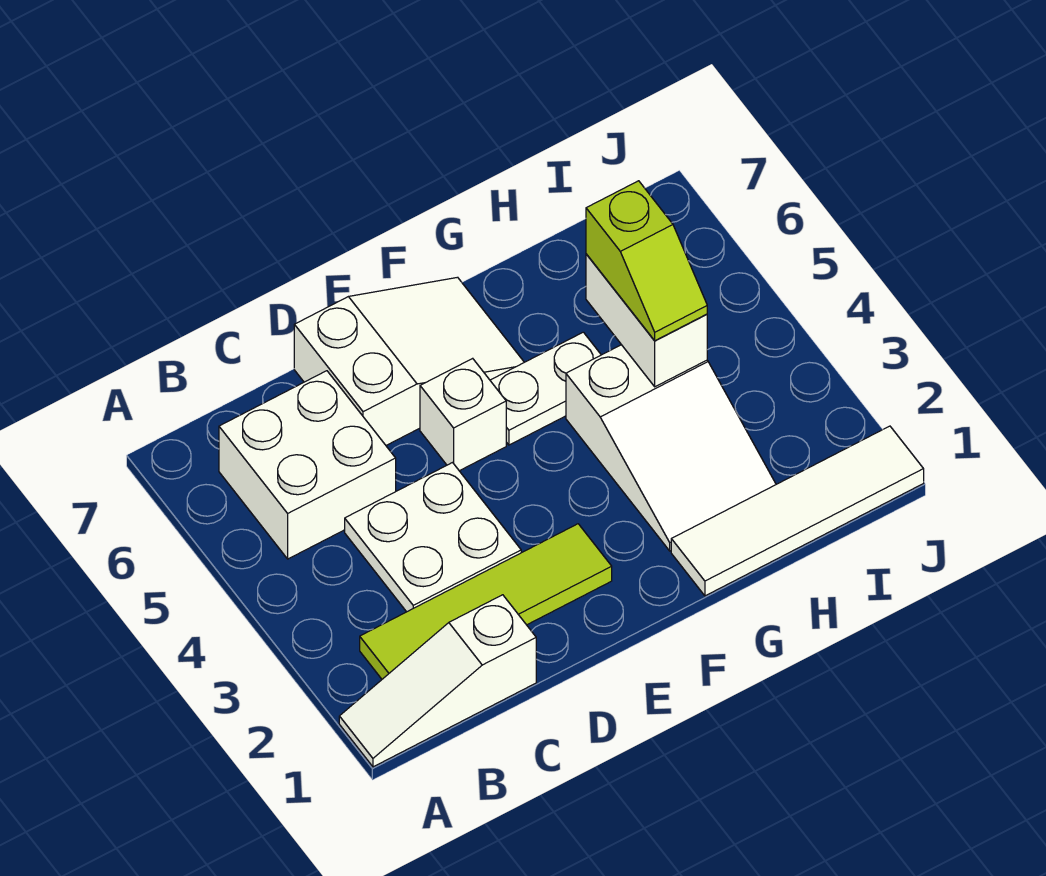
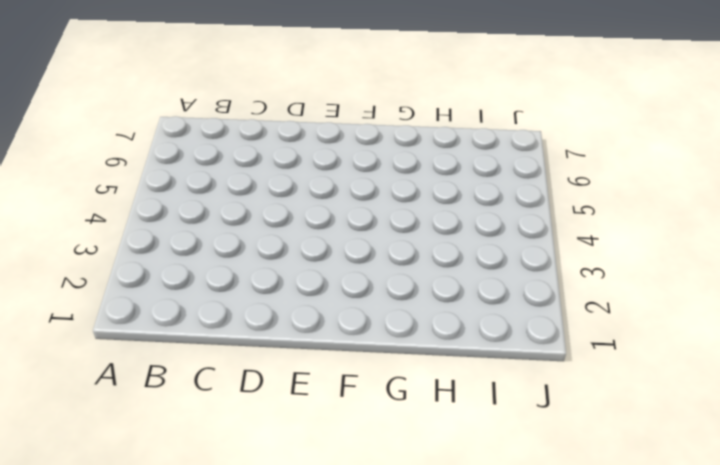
none -> white slope A1:C1 level 1 top C
none -> lime tile B2:E2 level 1

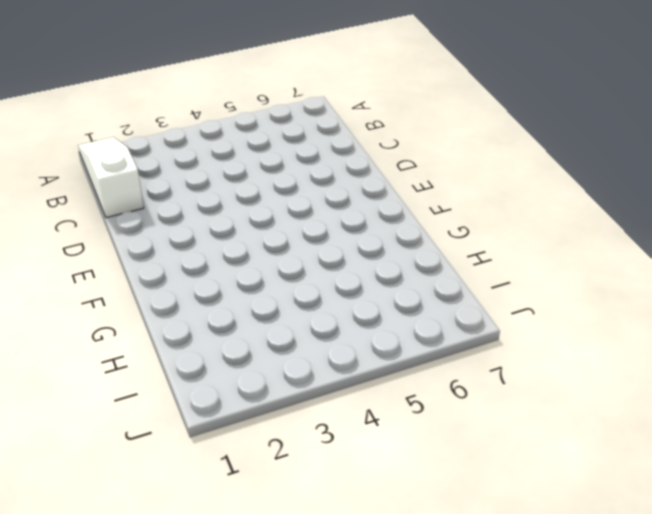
none -> lime tile B2:E2 level 1
none -> white brick B5:C6 level 1

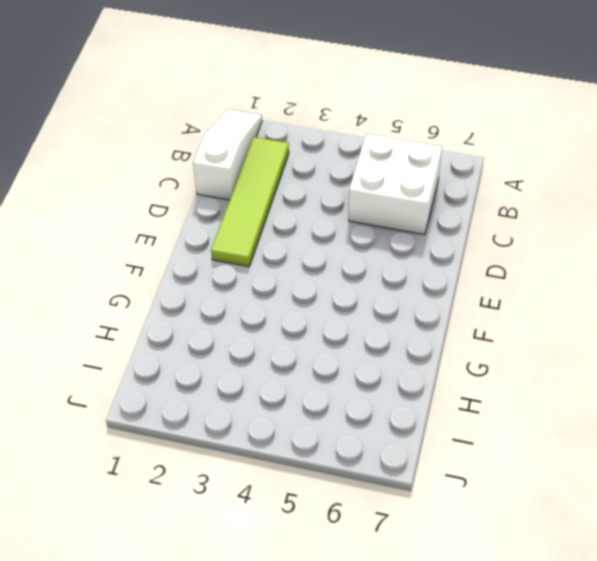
none -> white plate C3:D4 level 1
none -> white slope D6:F7 level 1 top D

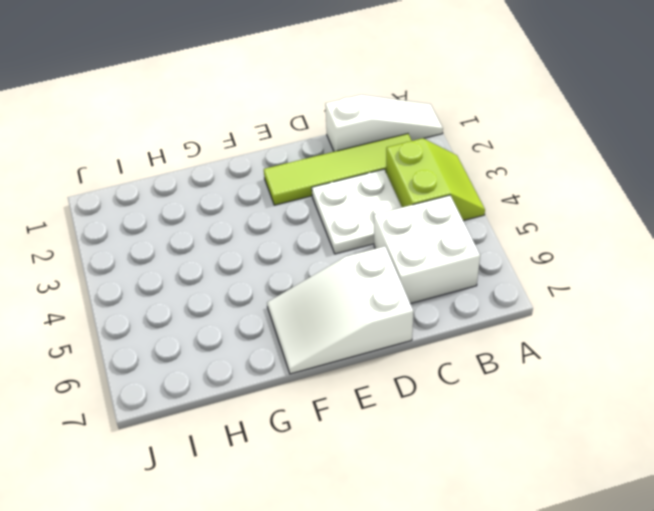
lime slope A3:B4 level 1 top B -> none
none -> white brick E5 level 1
none -> white plate F5:G5 level 1

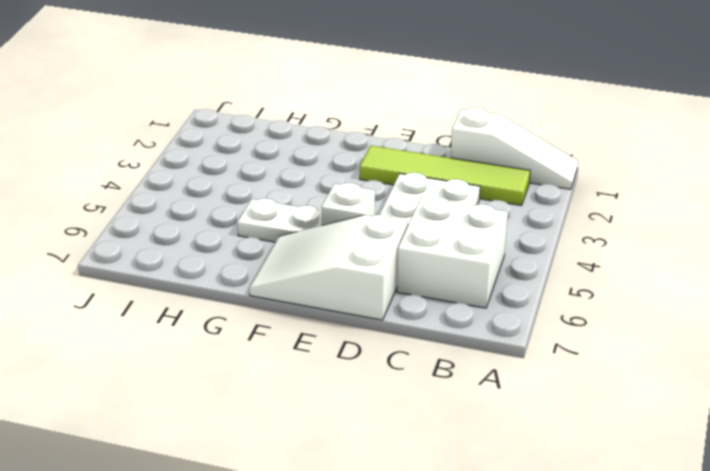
none -> white tile G1:J1 level 1
none -> white slope G2:H4 level 1 top 4

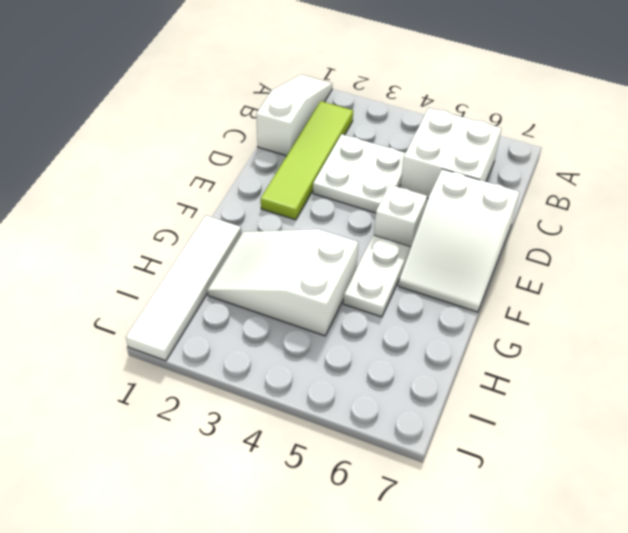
none -> white brick H4:H5 level 2
none -> lime slope H4:H5 level 3 top 5

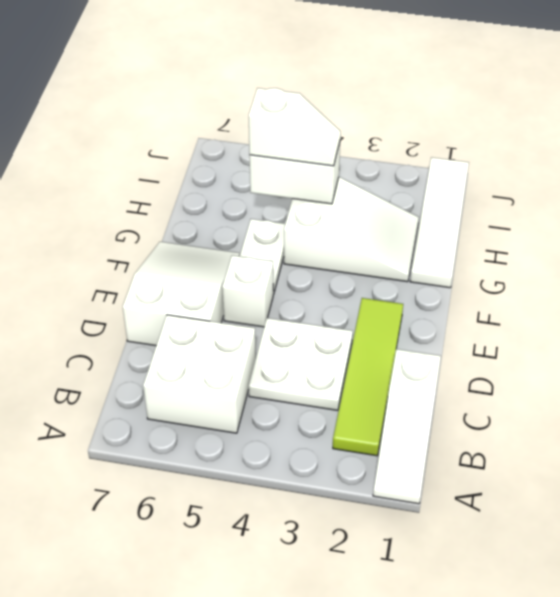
white slope H4:H5 level 3 top 5 -> lime slope H4:H5 level 3 top 5

